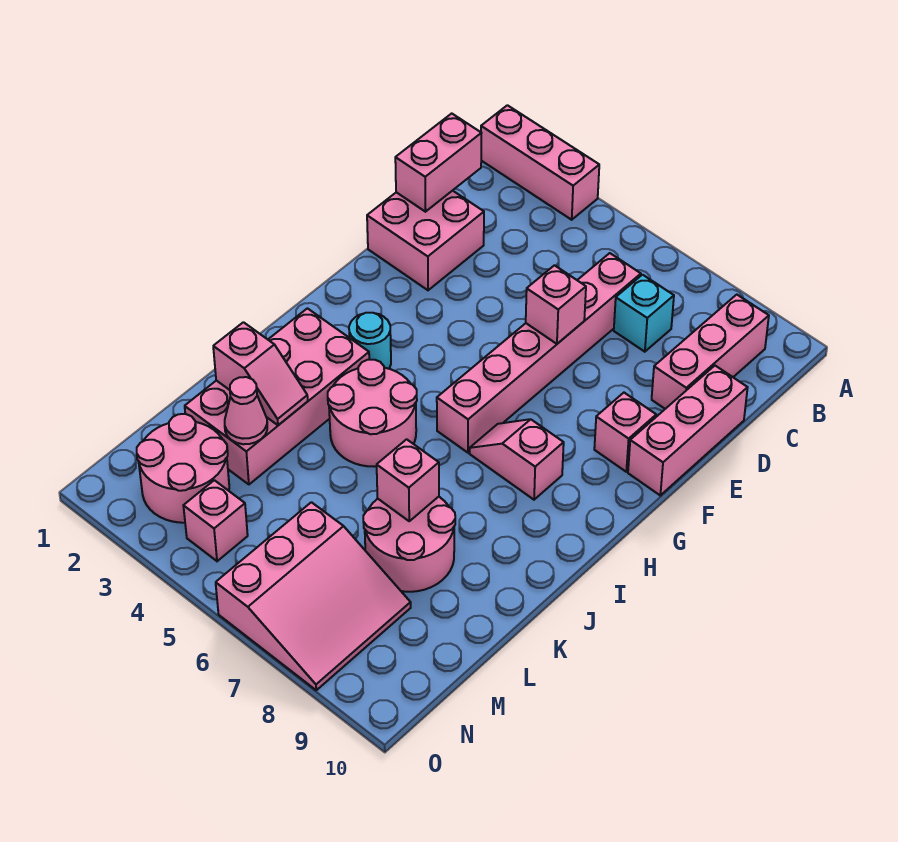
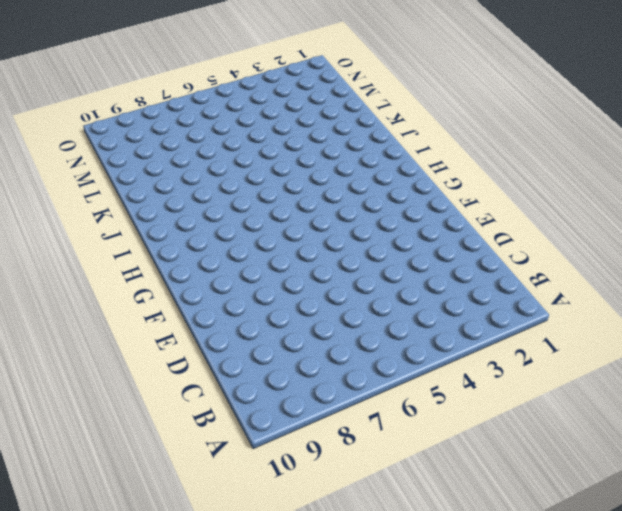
none -> pink brick A1:A3 level 1
none -> pink brick B9:D9 level 1
none -> pink brick C6:H6 level 1

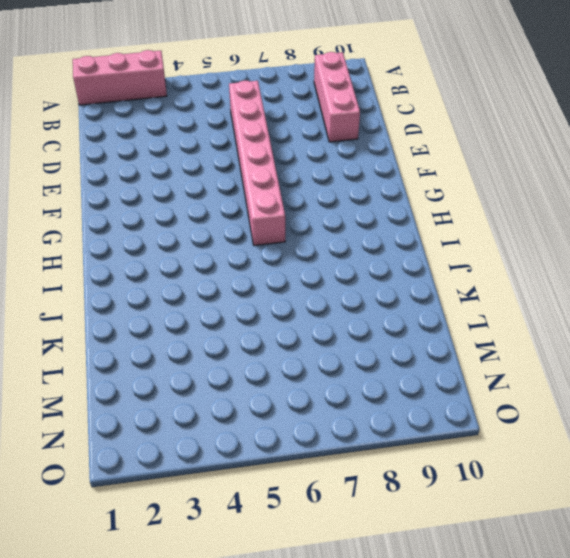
none -> cyan brick C7 level 1
none -> pink brick D1:E2 level 1
none -> pink brick D10:F10 level 1

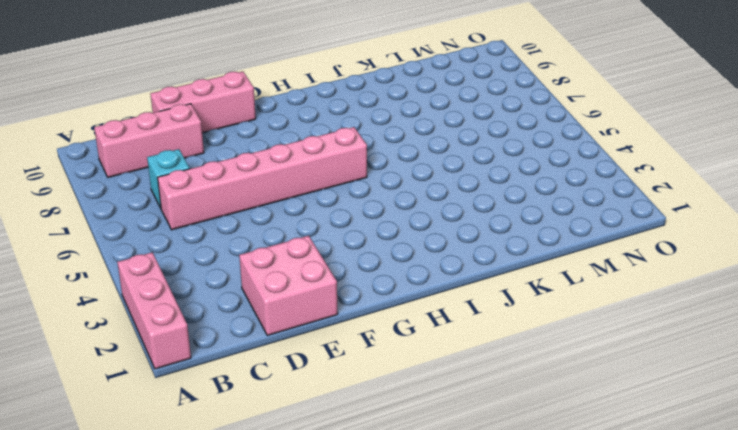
none -> pink brick F9 level 1
none -> cyan round brick H3 level 1
none -> pink slope H7:H8 level 1 top 8

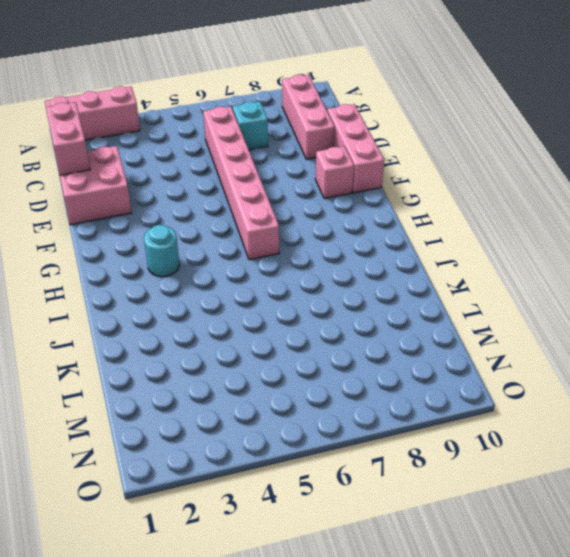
none -> pink slope H7:H8 level 1 top 8
none -> pink brick I2:L3 level 1
none -> pink round brick I4:J5 level 1

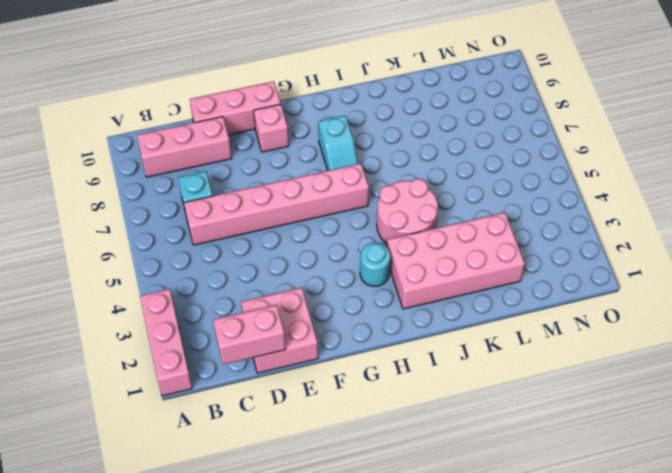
cyan slope H7:H8 level 1 top 8 -> pink slope H7:H8 level 1 top 8
none -> pink round brick K7:L8 level 1
none -> pink round brick M2:N3 level 1
none -> pink slope M6:O8 level 1 top 6

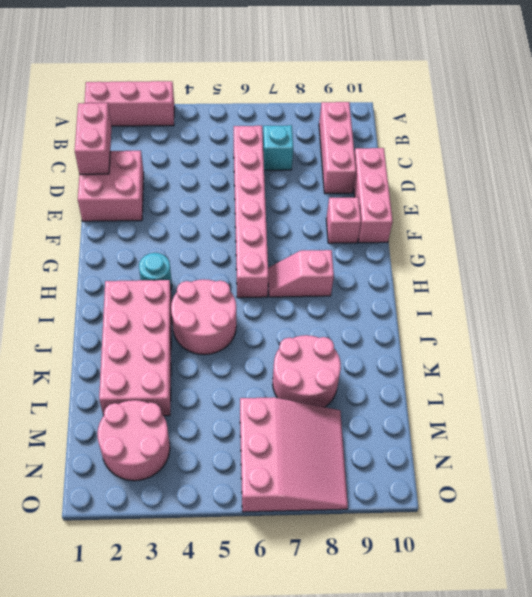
none -> pink brick N4 level 1
none -> pink brick E6 level 2
none -> pink slope K2:K3 level 2 top 2

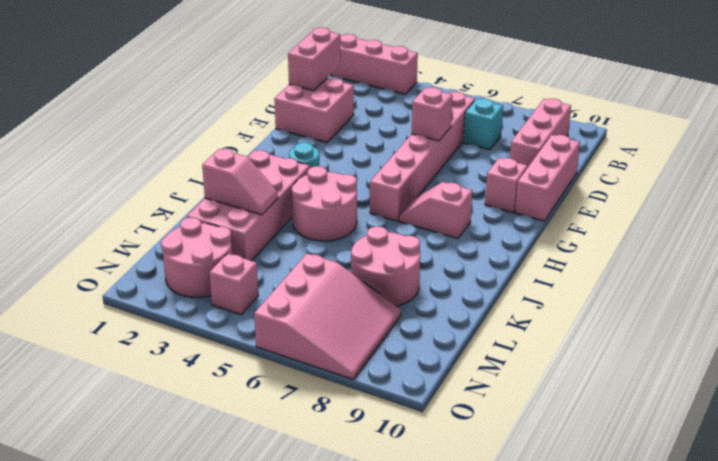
none -> pink brick K7 level 2
none -> pink cone L3 level 2

